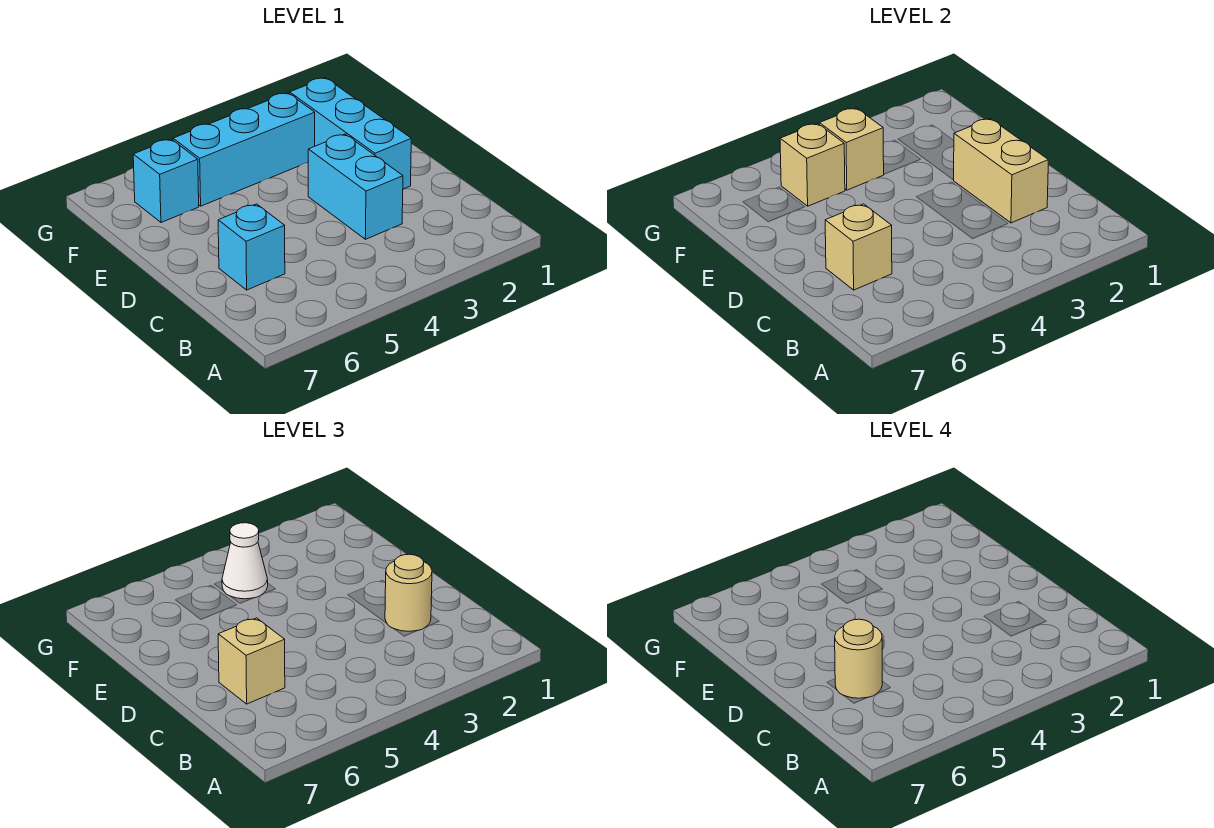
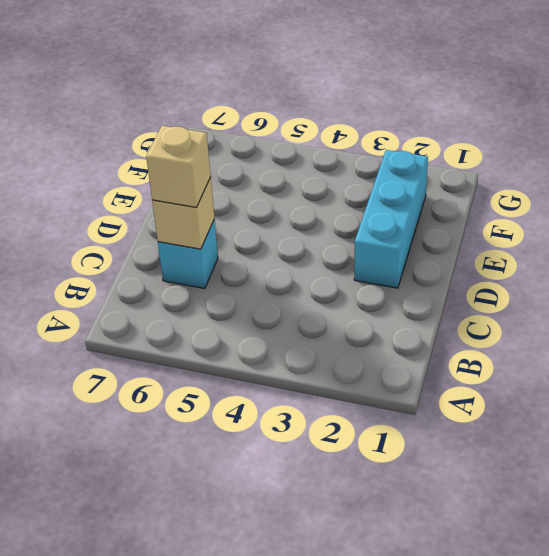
none -> cyan brick C3:D3 level 1
none -> cyan brick F3:F5 level 1
none -> cyan brick F6 level 1

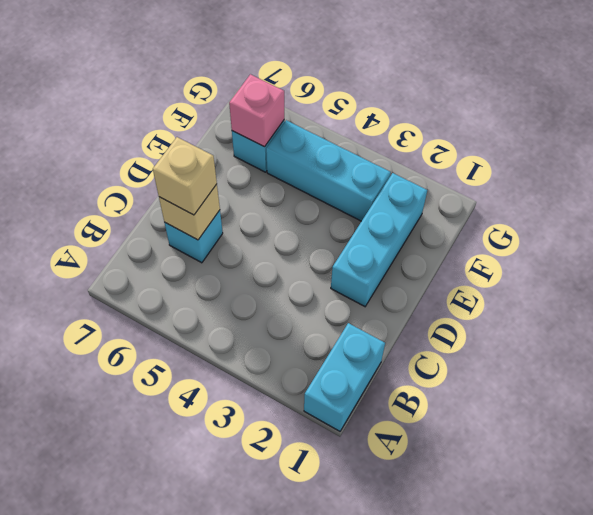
cyan brick A1:B1 level 1 -> cyan brick C3:D3 level 1
pink brick F6 level 2 -> none
none -> tan brick C2:D2 level 2
none -> tan brick F4 level 2
none -> tan brick F5 level 2

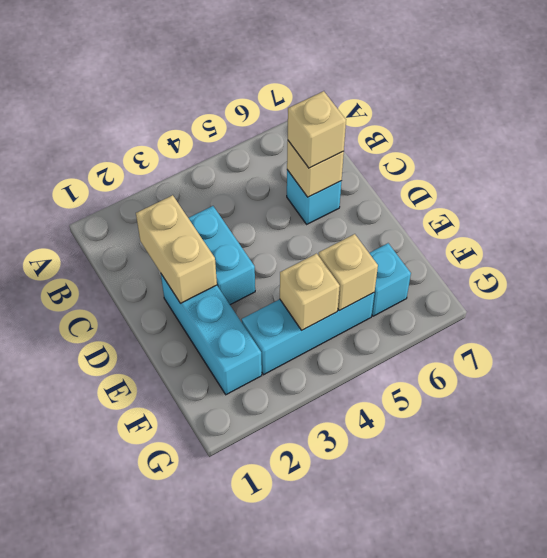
none -> tan round brick C2 level 3
none -> white cone F4 level 3
none -> tan round brick C6 level 4

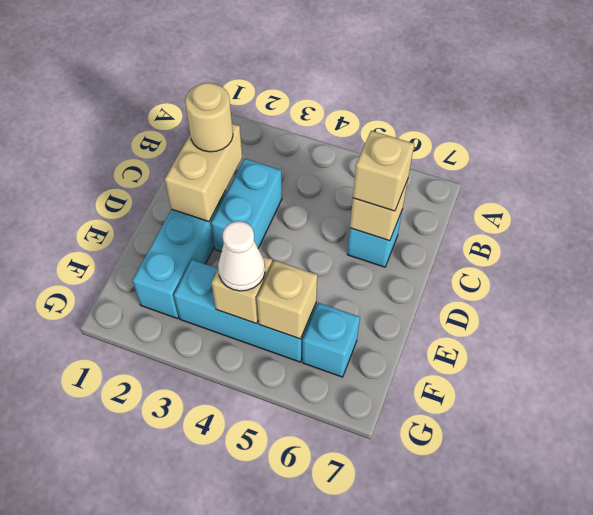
none -> tan round brick C6 level 4

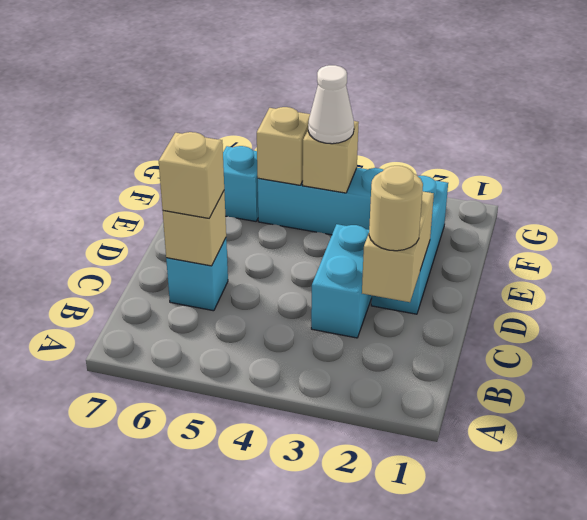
none -> tan round brick C6 level 4

